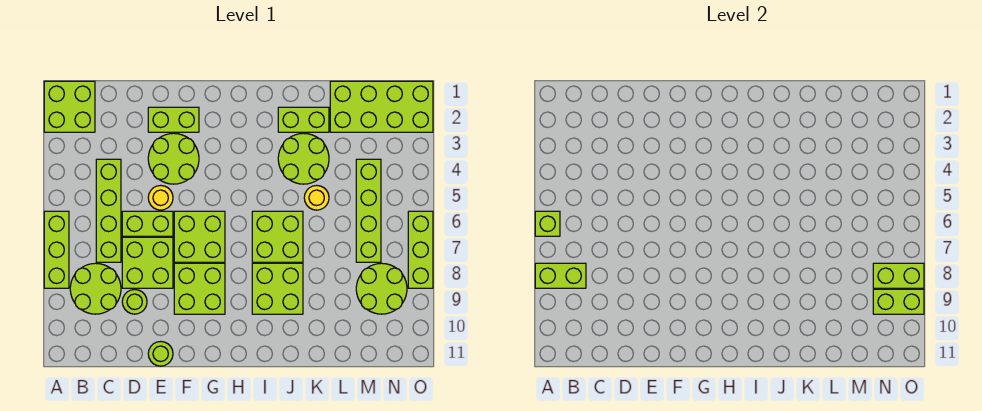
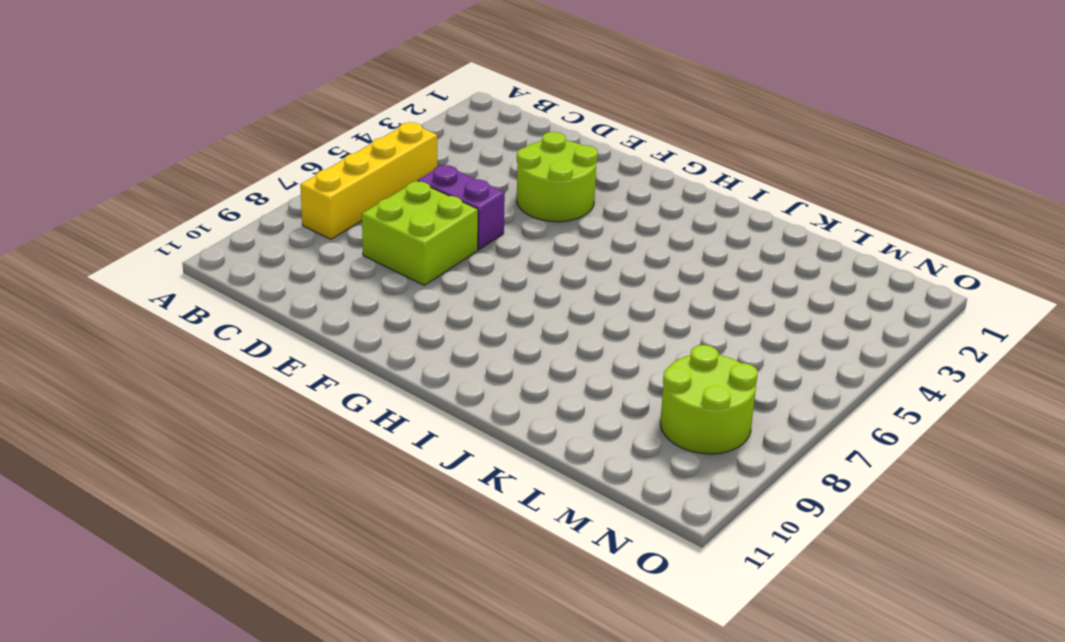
yellow brick B5:B8 level 1 -> lime round brick B8:C9 level 1
purple brick D6:E6 level 1 -> lime brick D6:E6 level 1
none -> lime brick A1:B2 level 1
none -> lime brick A6:A8 level 1
none -> lime brick C4:C7 level 1

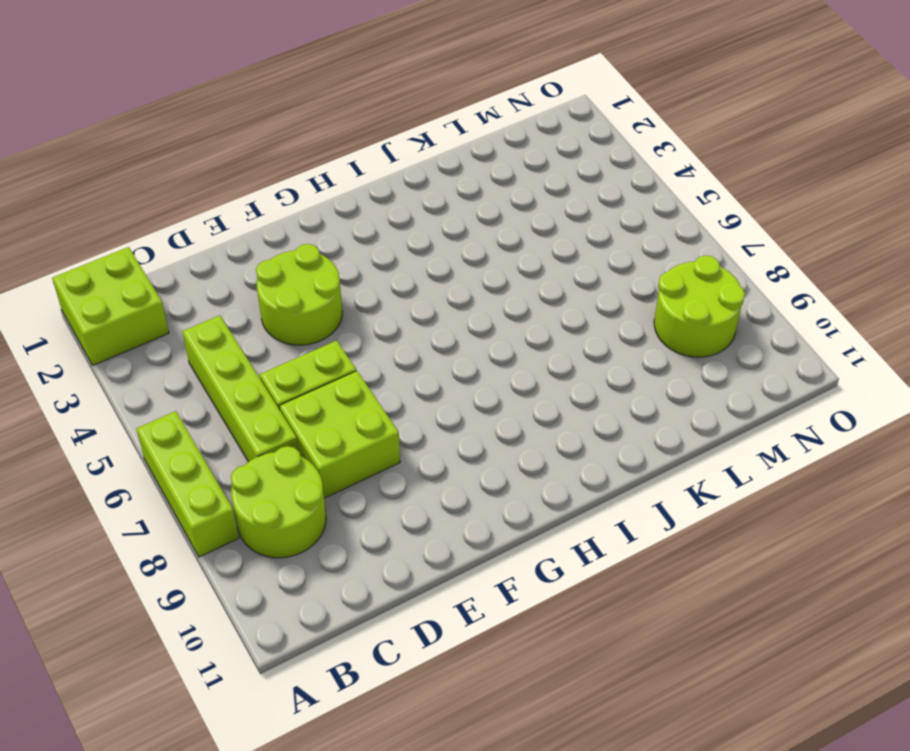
none -> lime round brick D9 level 1
none -> lime brick E2:F2 level 1
none -> yellow round brick E5 level 1

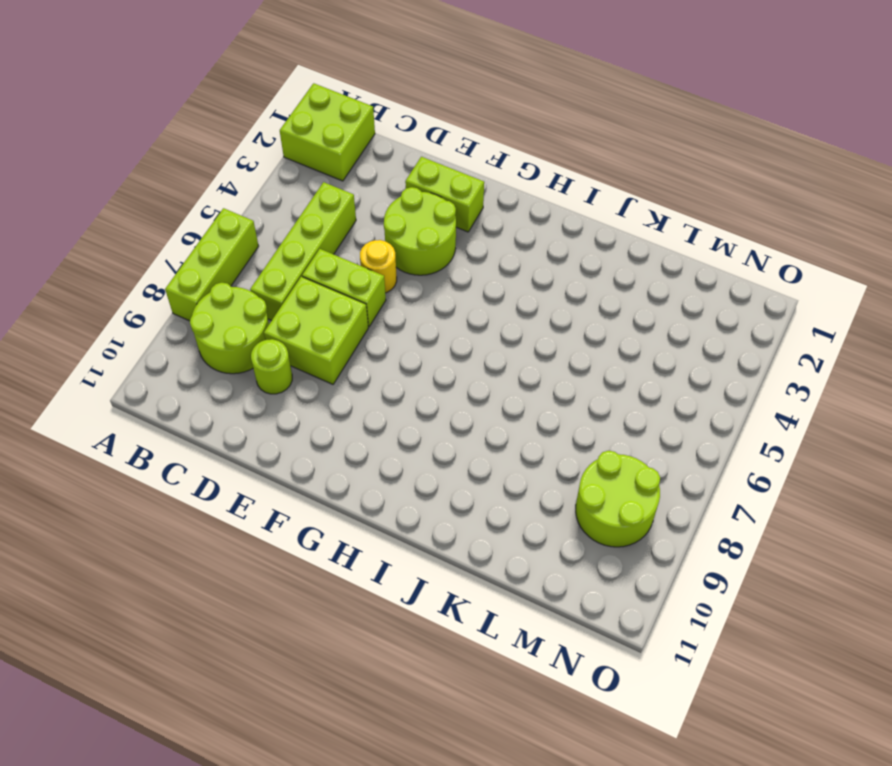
none -> lime round brick E11 level 1
none -> lime brick F6:G7 level 1
none -> lime brick F8:G9 level 1

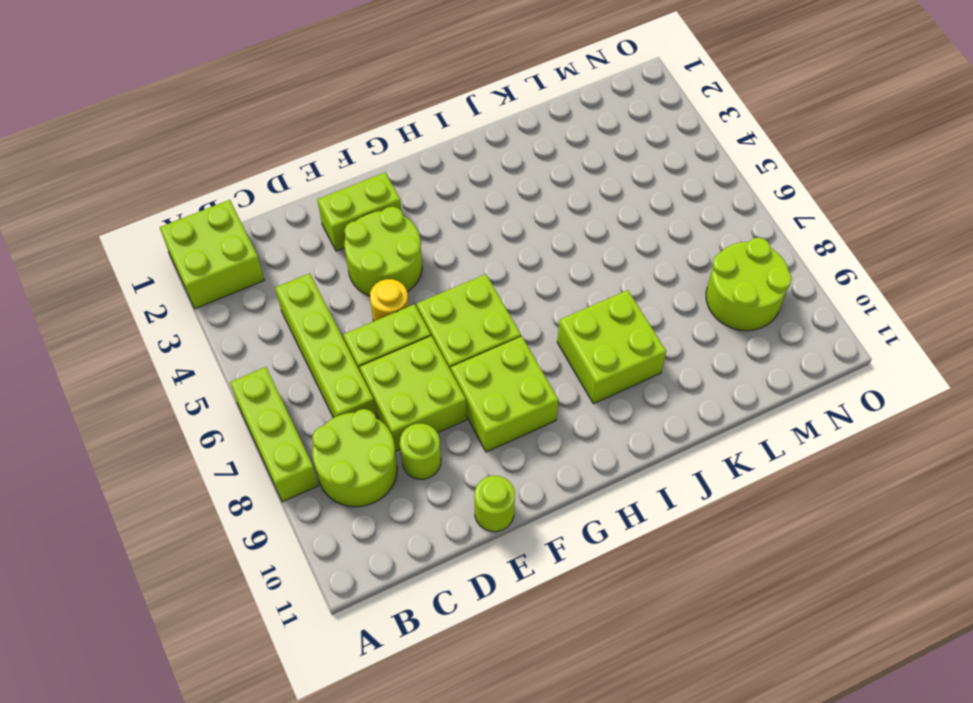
none -> lime brick I6:J7 level 1
none -> lime brick J2:K2 level 1
none -> lime round brick J3:K4 level 1

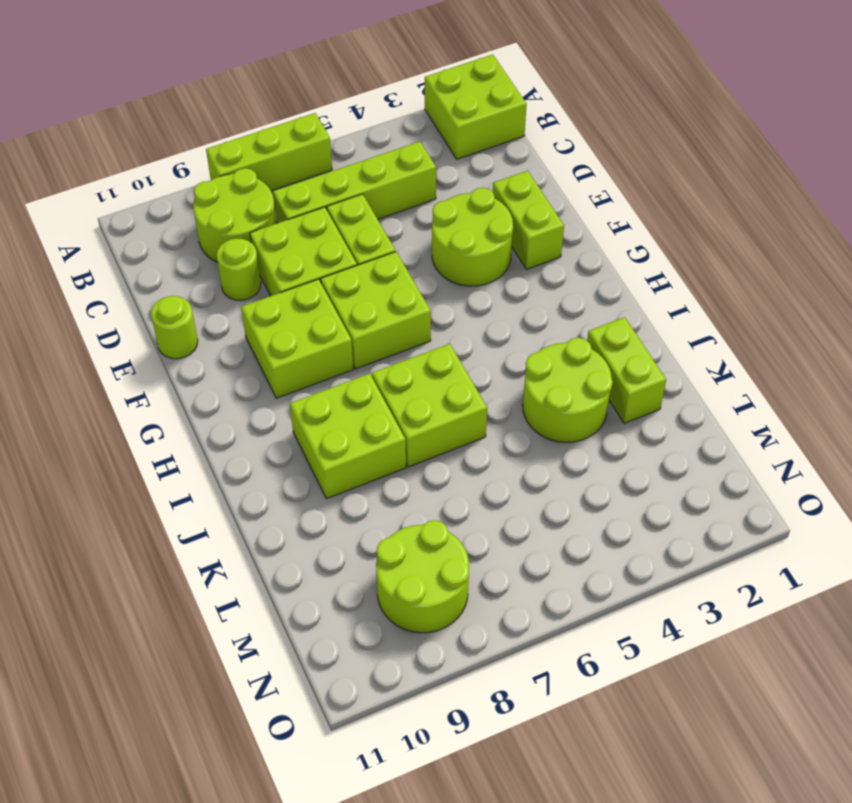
none -> yellow round brick E5 level 1
none -> yellow round brick K5 level 1
none -> lime brick L1:O2 level 1

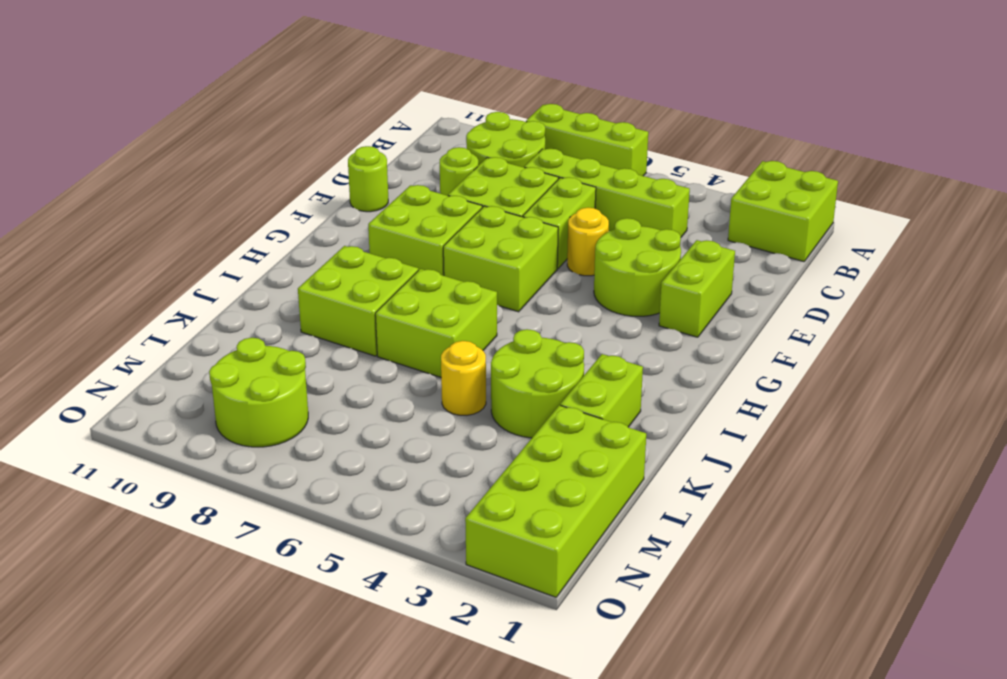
none -> lime brick M4:M7 level 1
none -> lime brick O6:O8 level 1
none -> lime brick A6 level 2

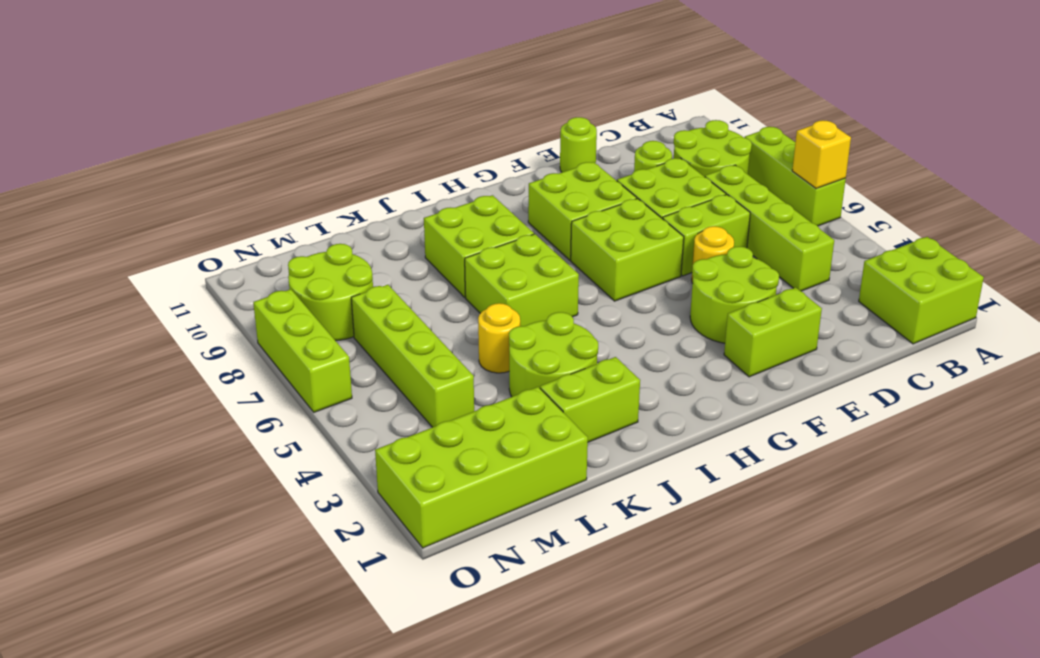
yellow brick A6 level 2 -> lime brick A6 level 2
none -> lime brick A8:B8 level 2
none -> lime brick N8:O8 level 2
none -> lime brick N9:O9 level 2

